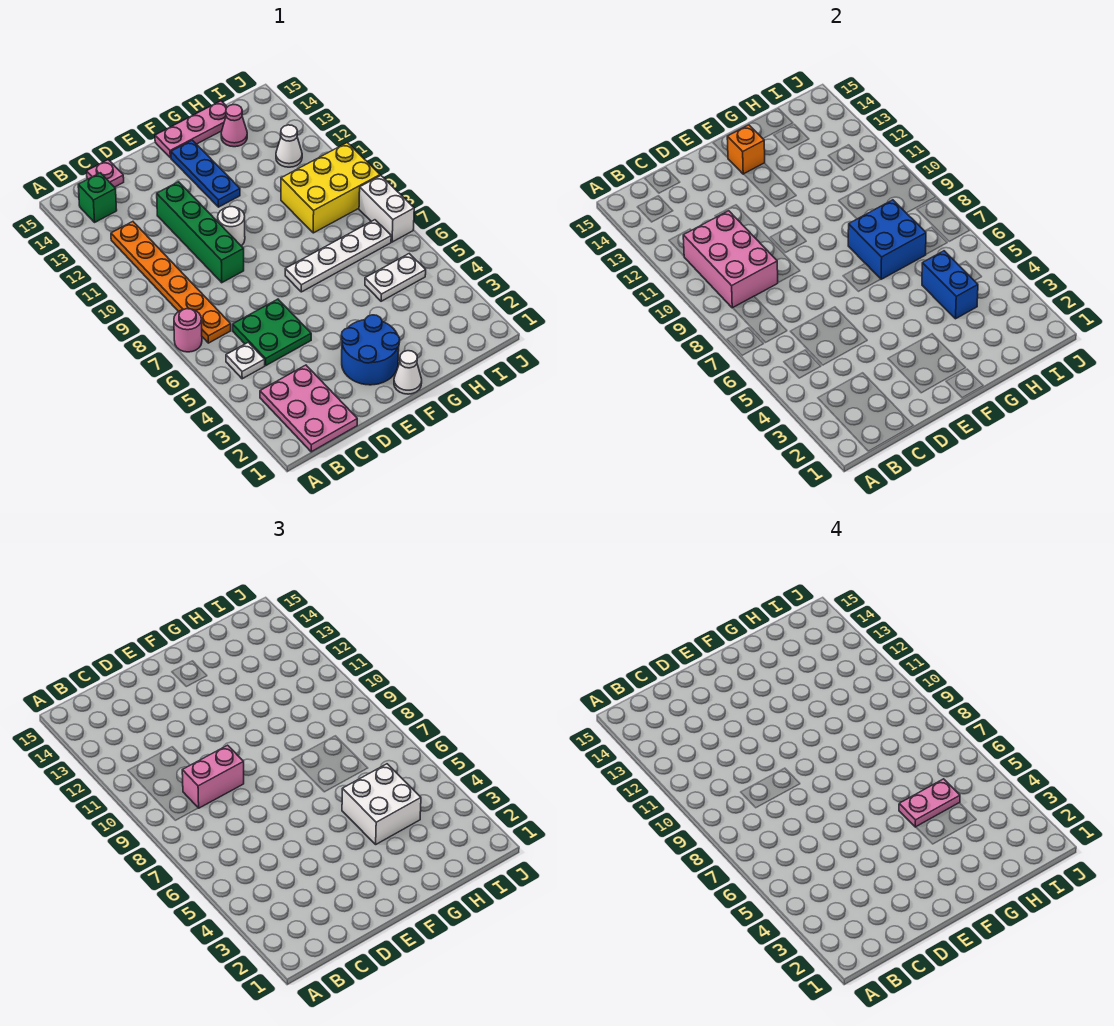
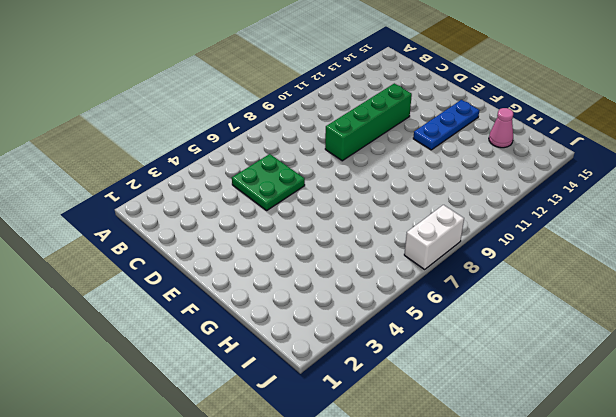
none -> pink round brick A7 level 1
none -> pink plate B1:C3 level 1
none -> white plate B5 level 1

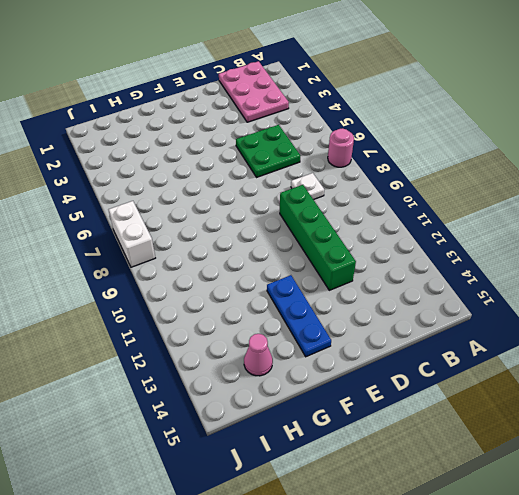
white plate C8 level 1 -> white plate B5 level 1
none -> orange plate B7:B12 level 1
none -> green brick B14 level 1
none -> pink plate C15 level 1

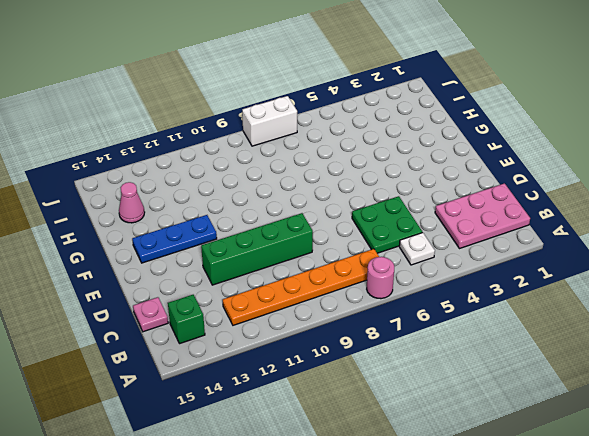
none -> blue round brick E2:F3 level 1
none -> white round brick E10 level 1
none -> white cone F1 level 1

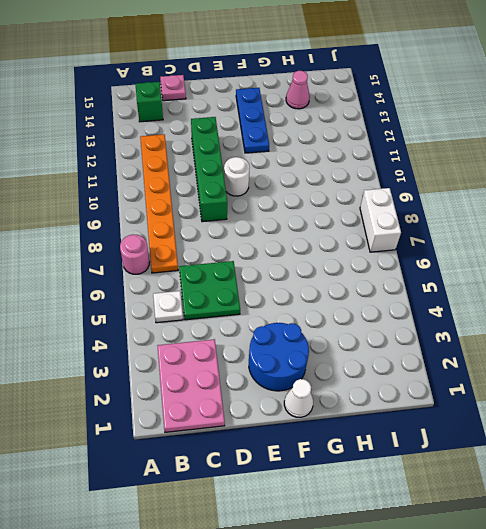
none -> white plate F7:I7 level 1
none -> pink plate F15:H15 level 1
none -> white plate H5:I5 level 1

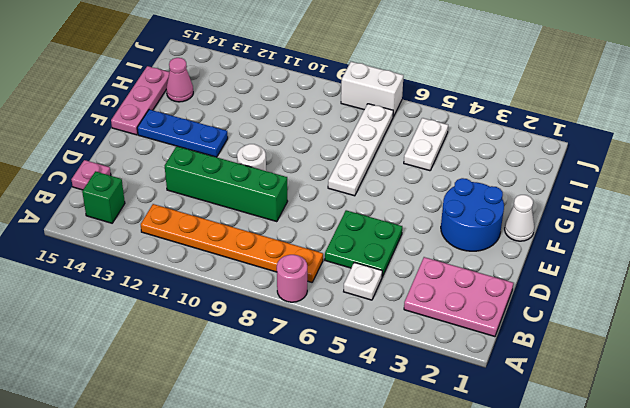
none -> yellow brick H9:J10 level 1
none -> white cone I12 level 1
none -> pink brick B9:C11 level 2

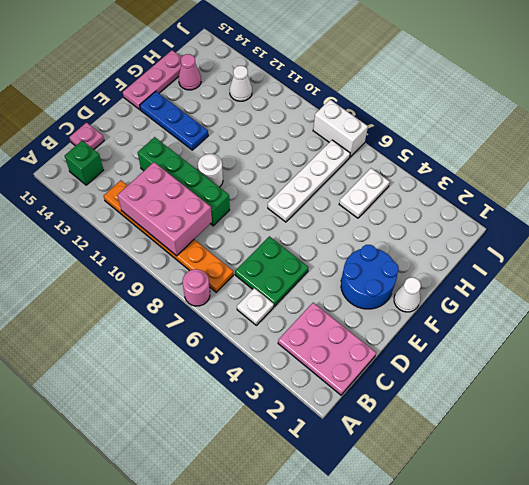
none -> yellow brick H9:J10 level 1
none -> orange brick F14 level 2
none -> blue brick G7:H8 level 2

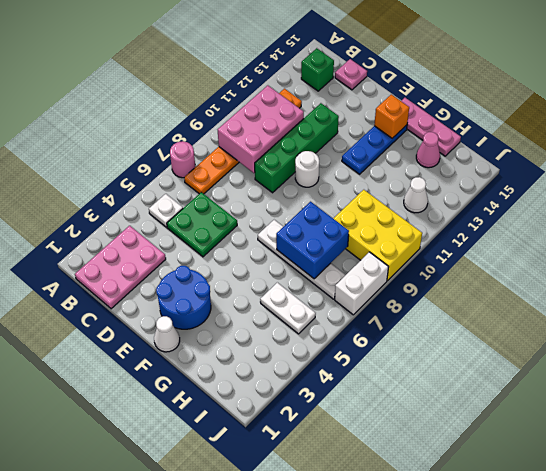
none -> blue brick H4:H5 level 2
none -> pink brick C9:D9 level 3
none -> white brick G4:H5 level 3

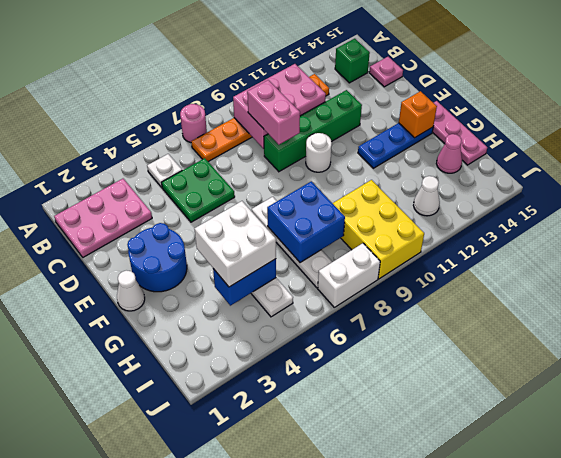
none -> pink plate G5:H5 level 4

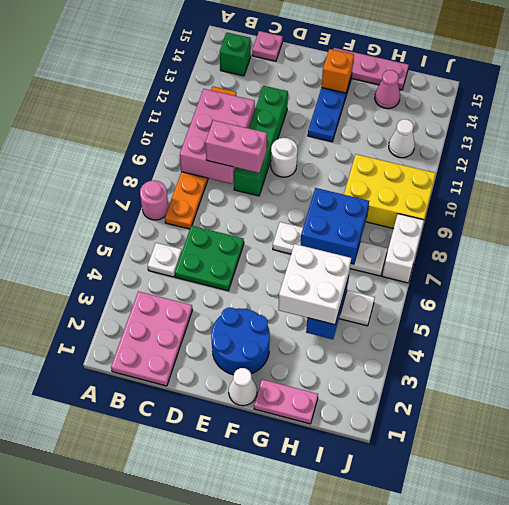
pink plate G1:H1 level 1 -> pink plate G5:H5 level 4

